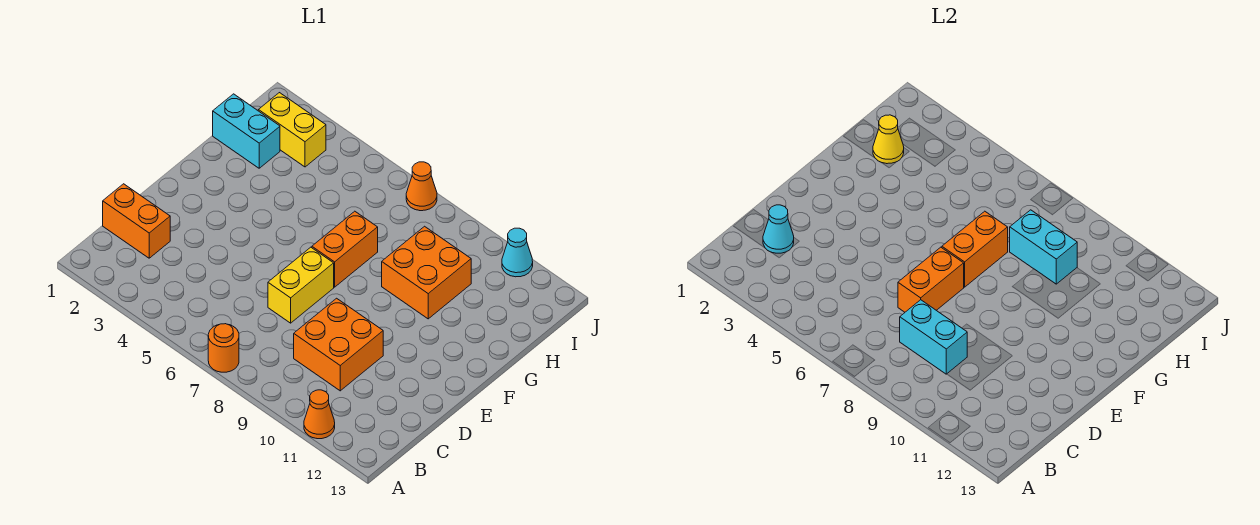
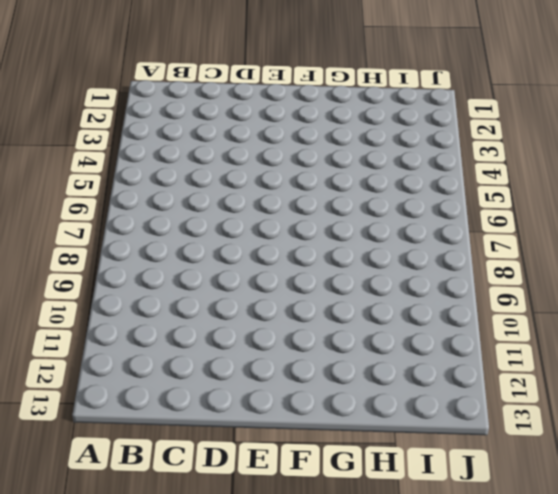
none -> orange round brick A7 level 1
none -> orange cone A11 level 1
none -> orange brick C1:C2 level 1

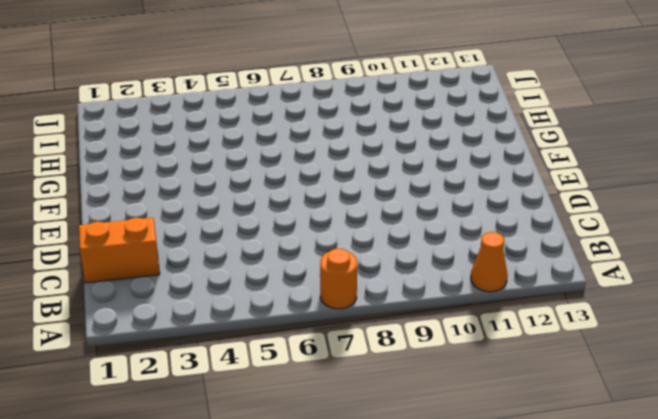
none -> orange brick C9:D10 level 1
none -> yellow brick D7:E7 level 1
none -> orange brick F7:G7 level 1

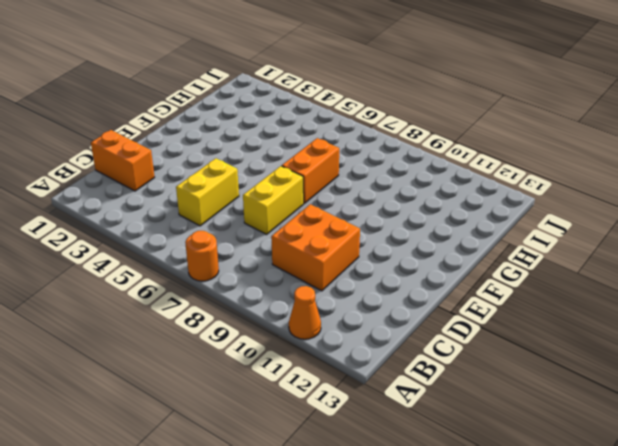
yellow brick C5:D5 level 1 -> yellow brick I2:I3 level 1
none -> orange brick G9:H10 level 1
none -> cyan brick H1:H2 level 1
none -> orange cone J7 level 1

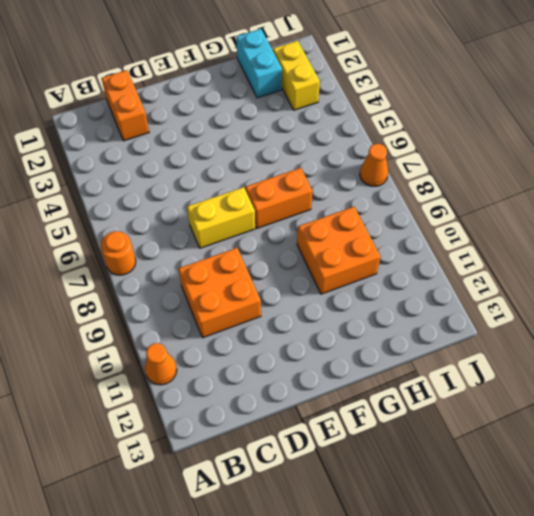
none -> cyan cone J11 level 1
none -> cyan cone C2 level 2
none -> cyan brick C8:C9 level 2

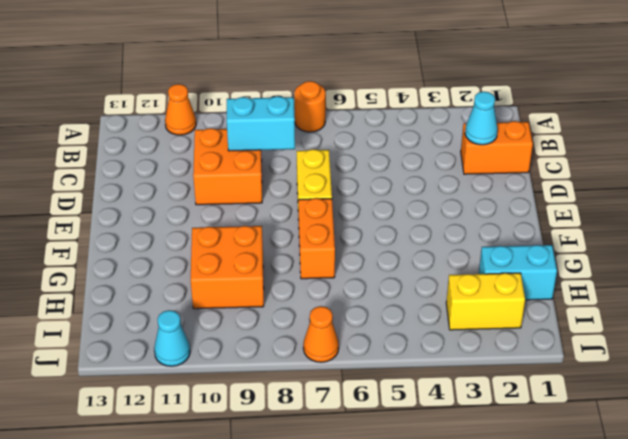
none -> orange brick D7:E7 level 2
none -> orange brick F7:G7 level 2
none -> yellow cone H2 level 2

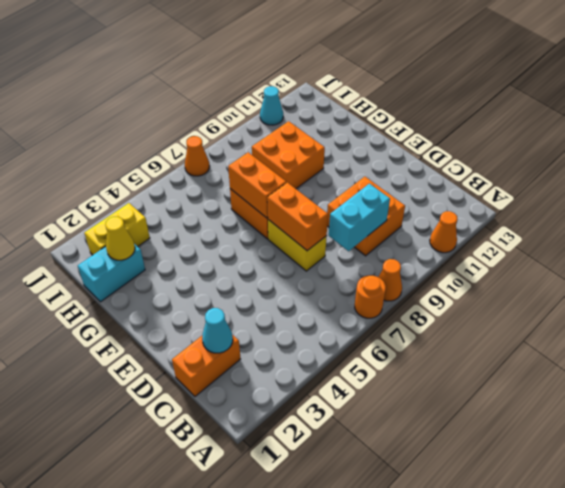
orange cone A8 level 1 -> none
none -> cyan brick H8:H9 level 2

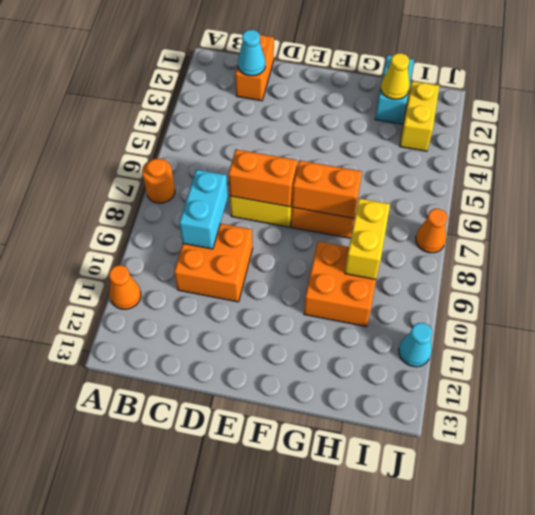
yellow brick H8:H9 level 2 -> cyan brick H8:H9 level 2

